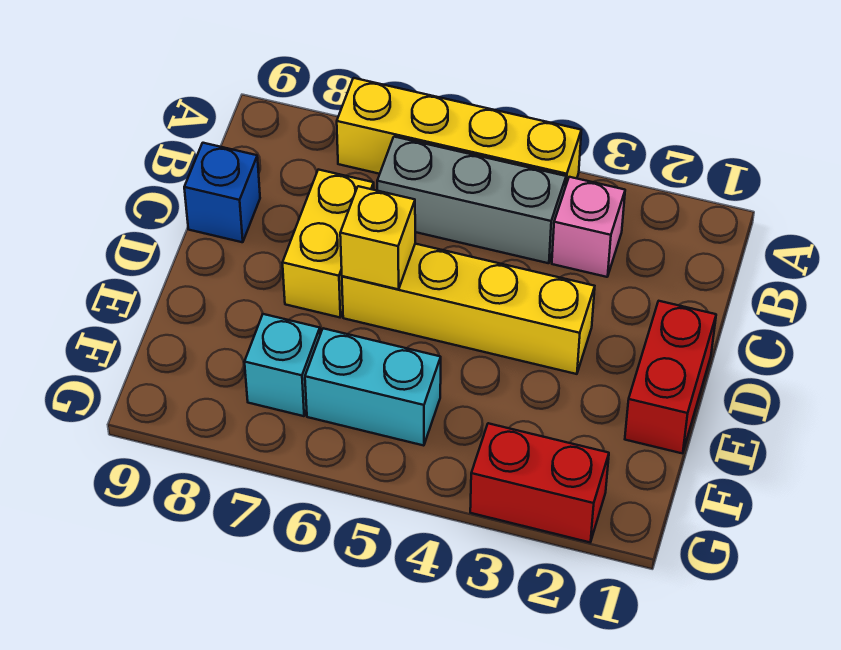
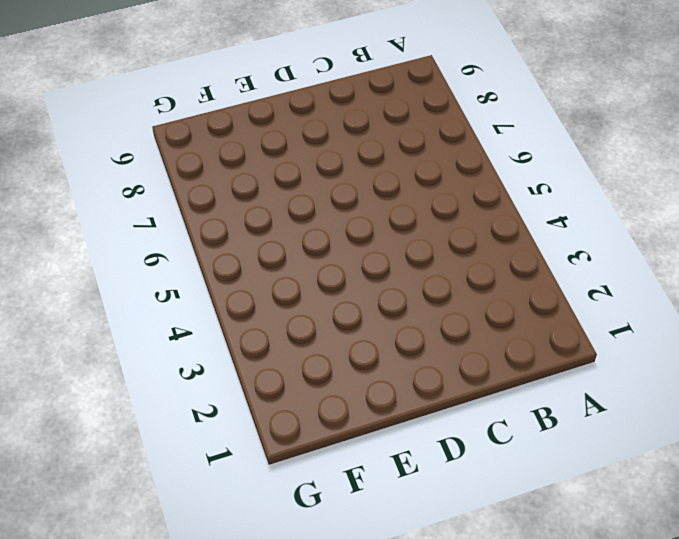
none -> yellow brick A4:A7 level 1
none -> pink brick B3 level 1

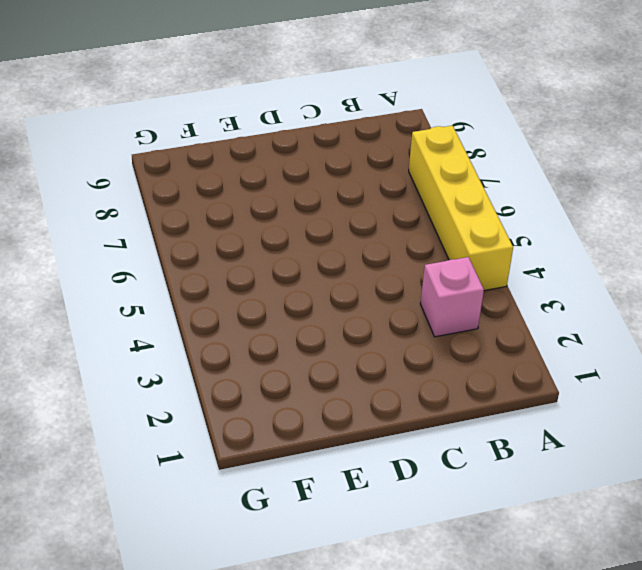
none -> grey brick B4:B6 level 1
none -> yellow brick C7:D7 level 1

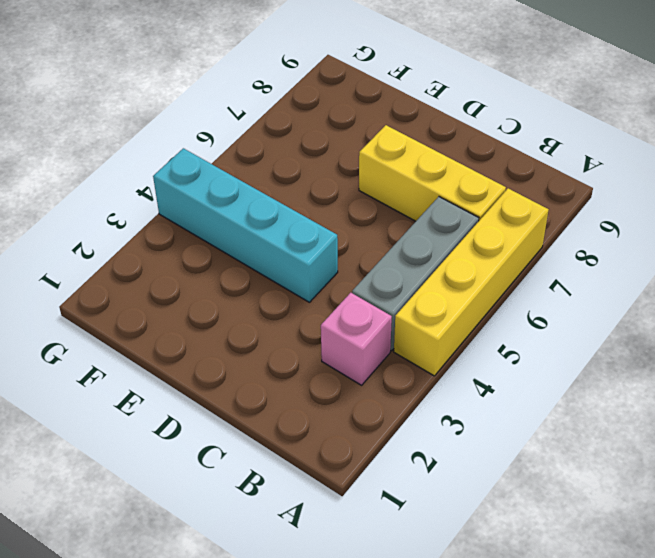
yellow brick B7:D7 level 1 -> yellow brick C7:D7 level 1
cyan brick D4:G4 level 1 -> yellow brick D3:D6 level 1
none -> blue brick C9 level 1
none -> red brick D1:E1 level 1

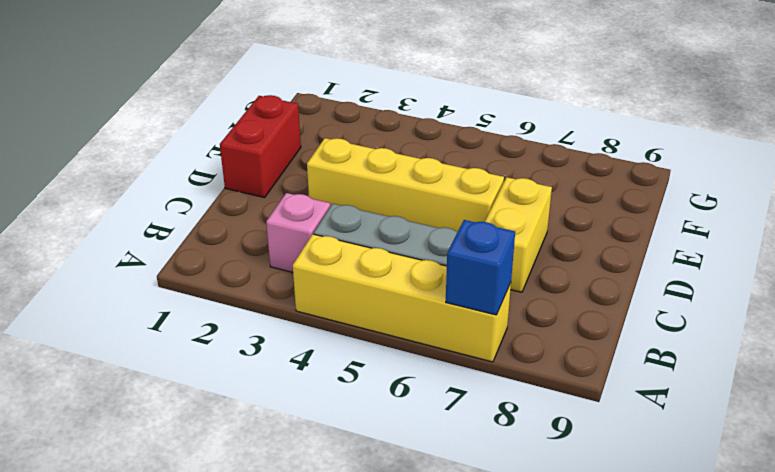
blue brick A7 level 2 -> blue brick C9 level 1
none -> cyan brick F5:F6 level 1
none -> cyan brick F7 level 1

